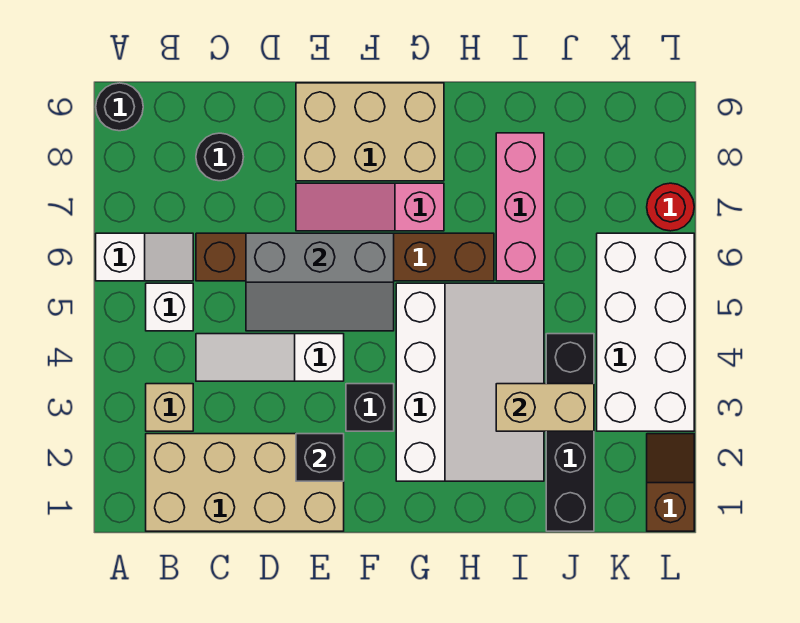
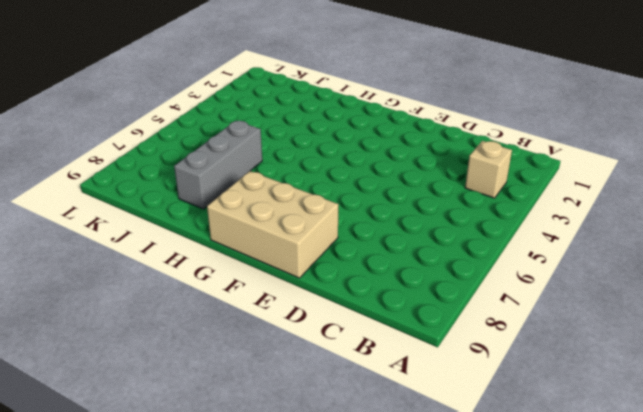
grey brick I6:I8 level 1 -> pink brick I6:I8 level 1
none -> white slope A6:B6 level 1 top A
none -> black round brick A9 level 1
none -> tan brick B1:E2 level 1

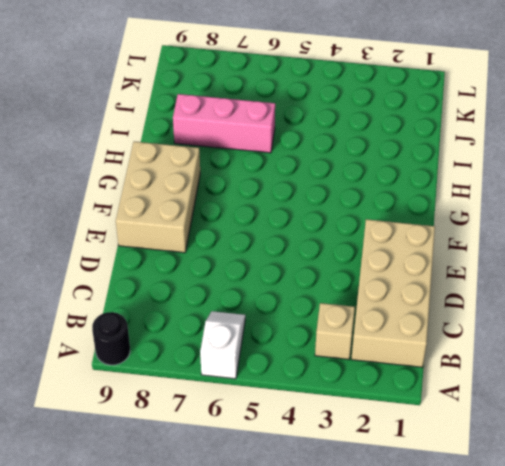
none -> white brick B5 level 1
none -> white slope C4:E4 level 1 top E
none -> brown brick C6:H6 level 1

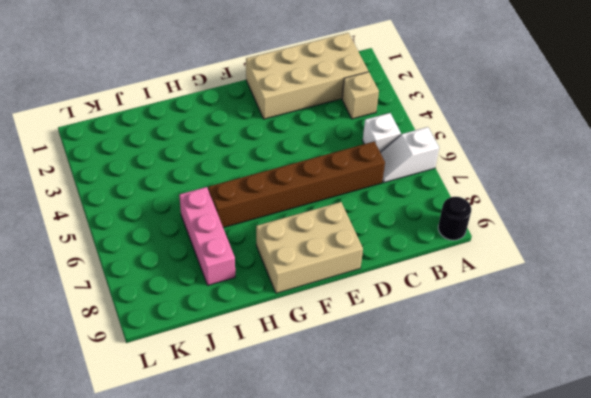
none -> white slope C4:E4 level 1 top E
none -> black round brick C8 level 1
none -> pink slope E7:G7 level 1 top G

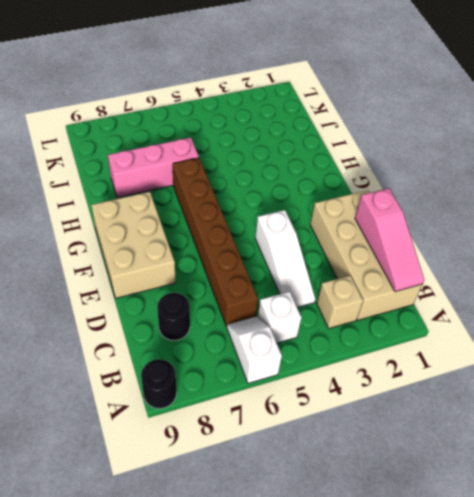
pink slope B1:D1 level 2 top D -> pink slope E7:G7 level 1 top G
none -> black brick F3 level 1
none -> white slope G2:I5 level 1 top G
none -> black brick J1:J4 level 1

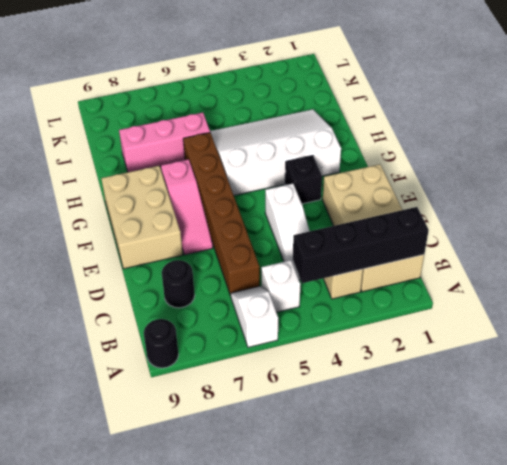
black brick B1:B4 level 2 -> black brick J1:J4 level 1
none -> white brick K3:L6 level 1
none -> brown slope L1:L2 level 1 top 1
none -> red round brick L7 level 1

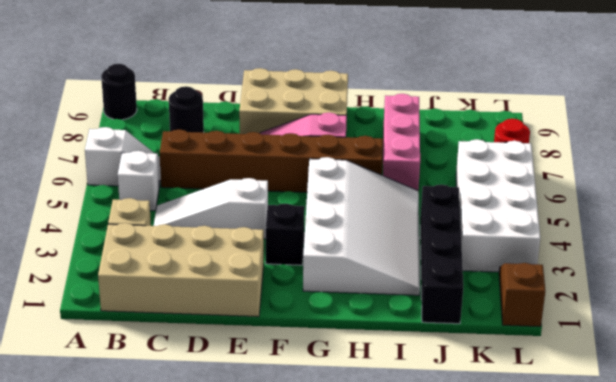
none -> grey slope D5:F6 level 2 top 6
none -> black brick E2 level 2
none -> tan brick I3:J3 level 2

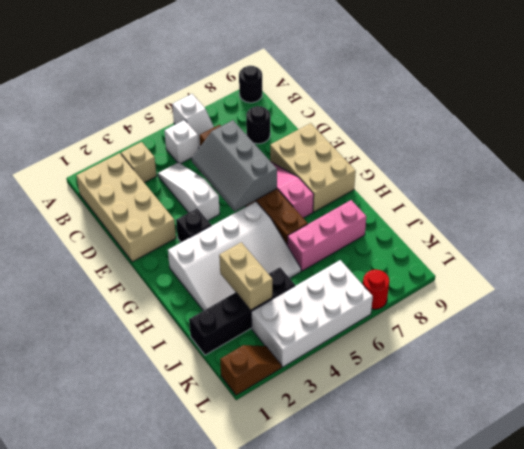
none -> black brick E2 level 2

